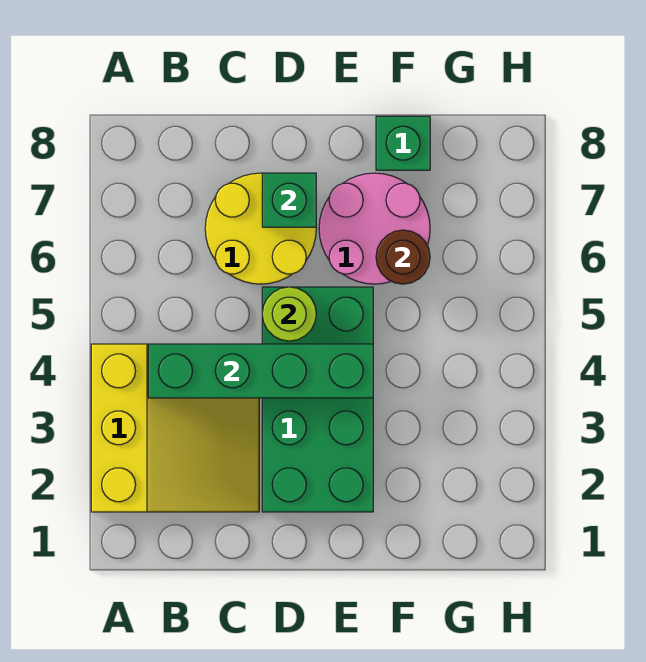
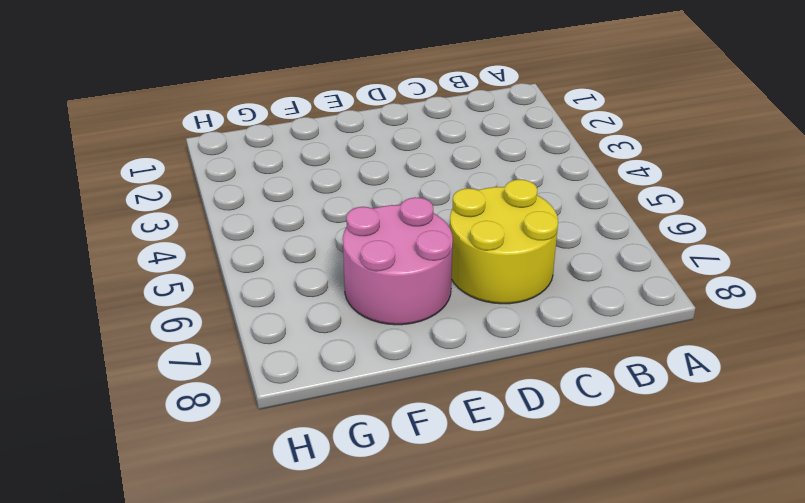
none -> yellow slope A2:C4 level 1 top A
none -> green brick D2:E5 level 1

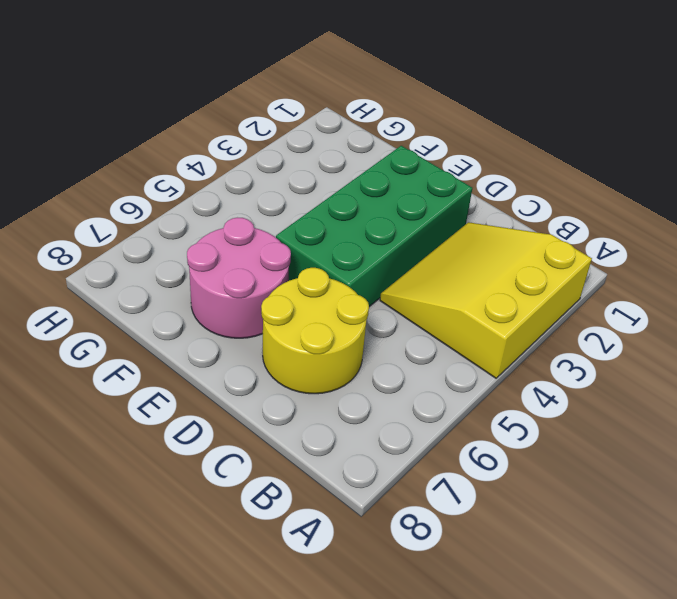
none -> green brick F8 level 1
none -> green brick B4:E4 level 2

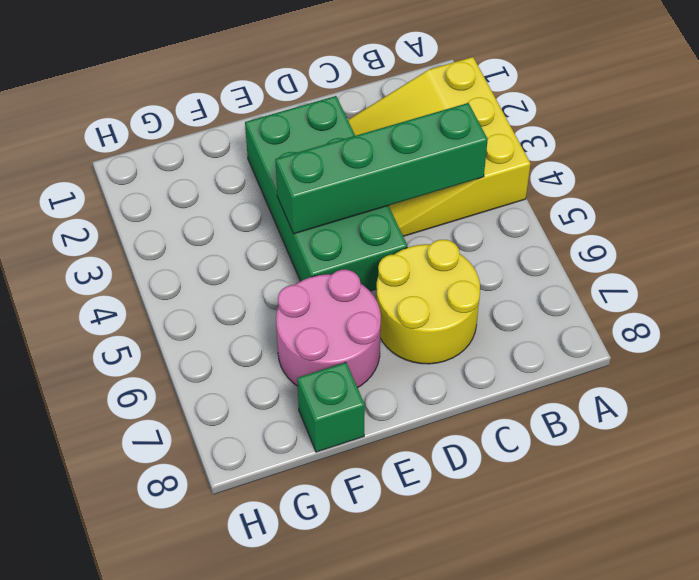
none -> lime round brick D5 level 2
none -> green brick D7 level 2

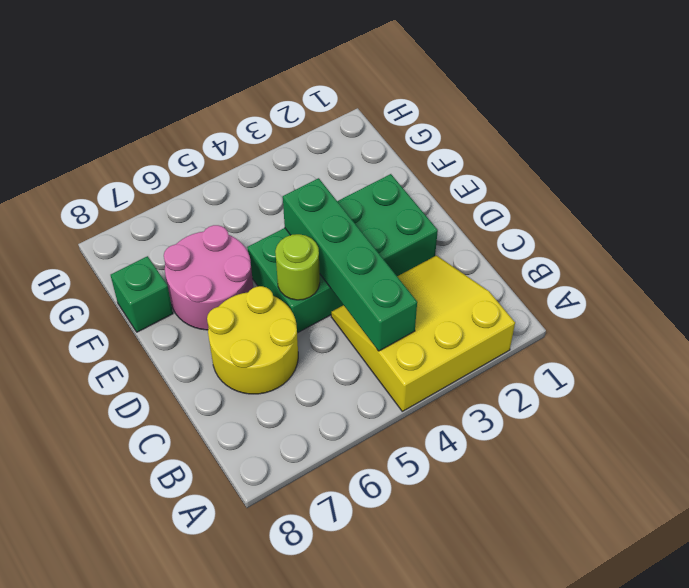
none -> green brick D7 level 2
none -> brown round brick F6 level 2

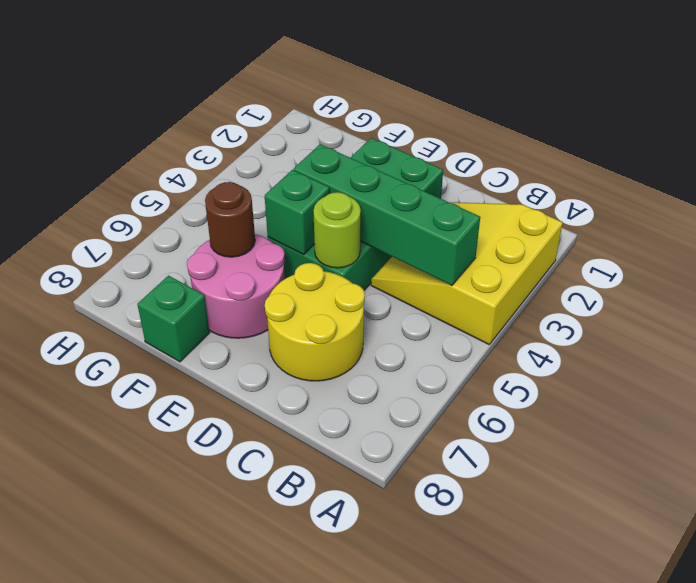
green brick E5 level 2 -> green brick D7 level 2

